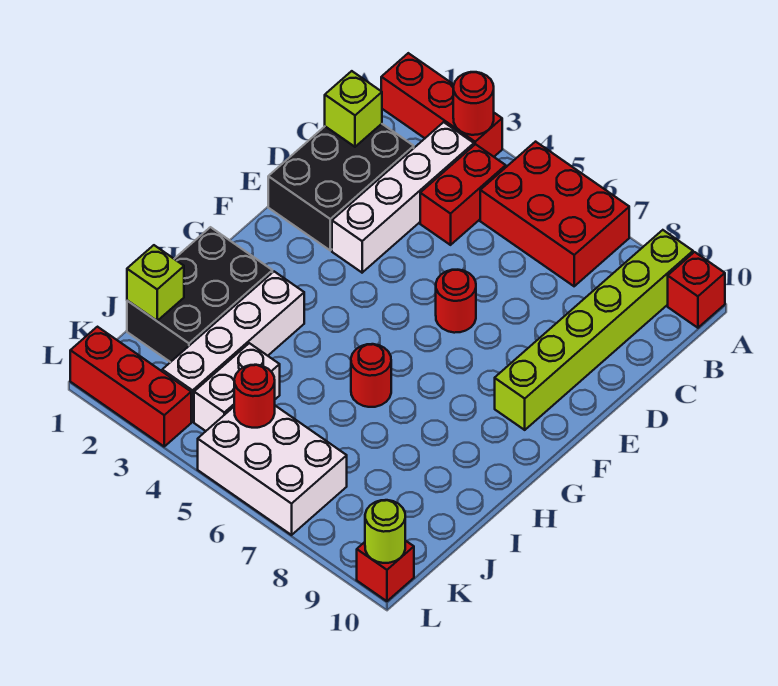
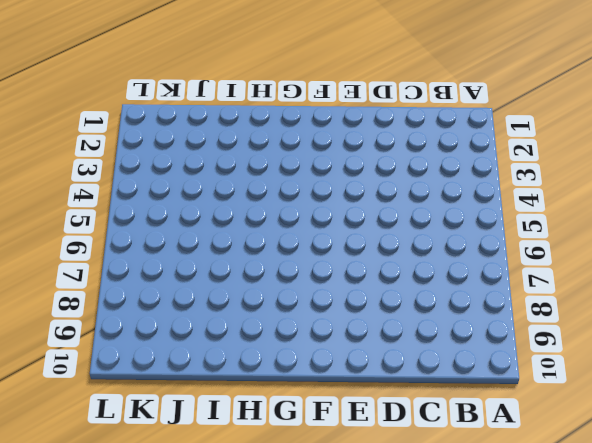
none -> red brick A1:A3 level 1
none -> red brick A5:B7 level 1
none -> lime brick A9:F9 level 1

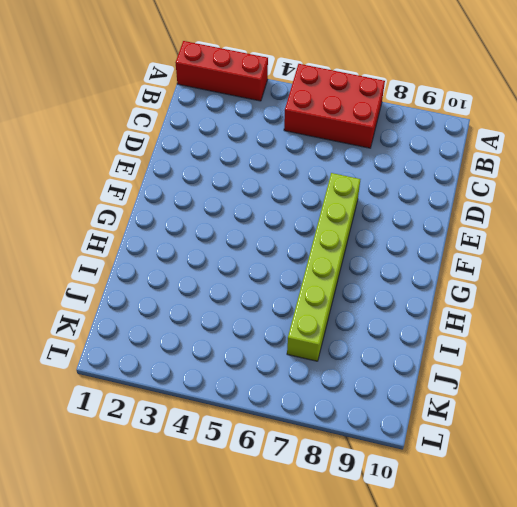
lime brick E7:J7 level 1 -> lime brick A9:F9 level 1
none -> red brick A10 level 1
none -> white brick B3:E3 level 1
none -> red brick B4:C4 level 1

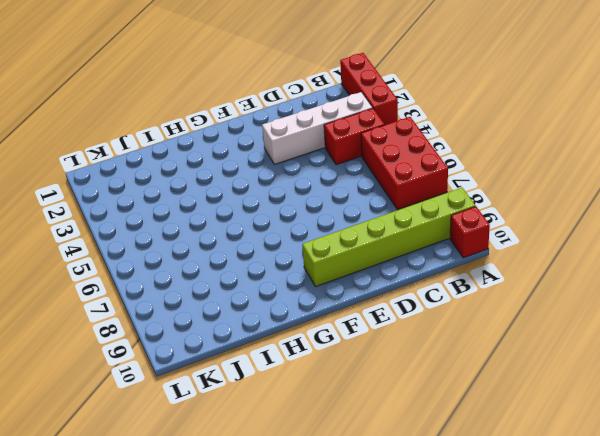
none -> black brick C1:E2 level 1
none -> red round brick E6 level 1
none -> black brick H1:J2 level 1

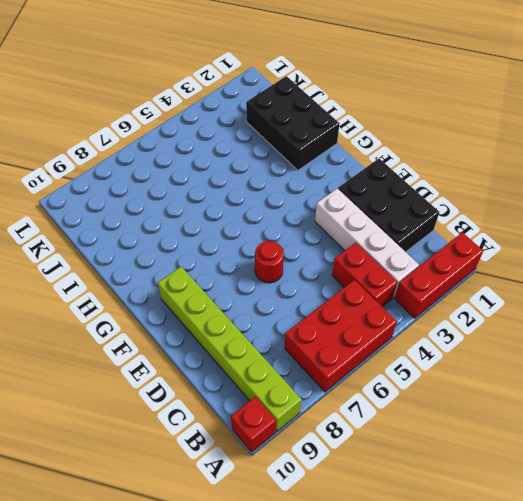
none -> white brick H3:K3 level 1
none -> red round brick H6 level 1
none -> white brick J4:K4 level 1

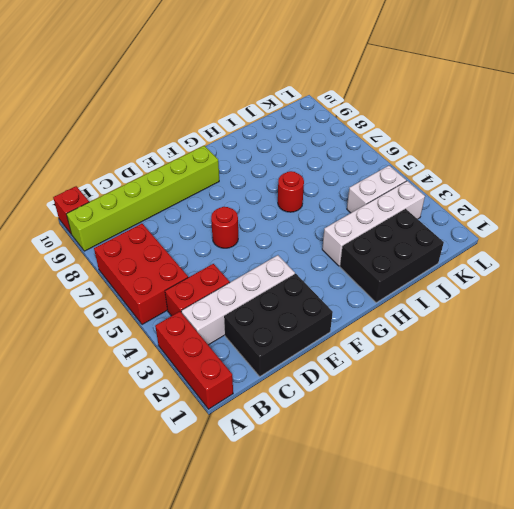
none -> white brick K5:L7 level 1
none -> red brick L1:L3 level 1
none -> red brick L10 level 1

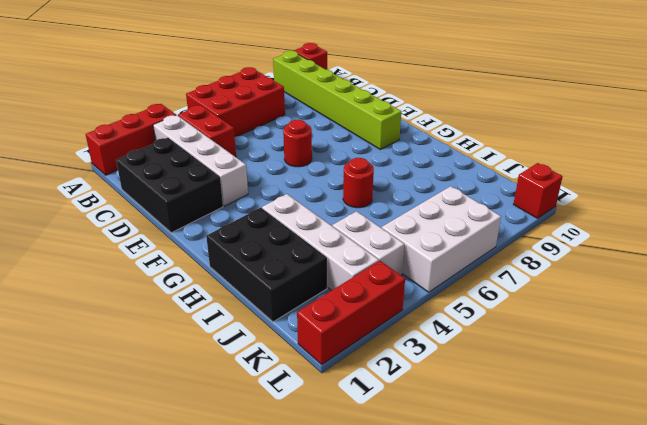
none -> red round brick A3 level 2
none -> lime brick C1 level 2
none -> lime brick J1 level 2

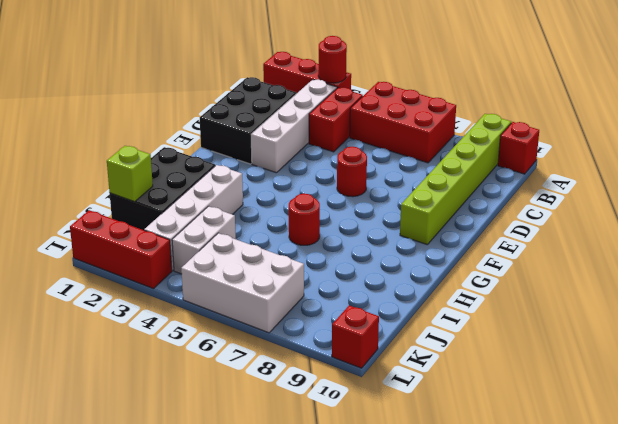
none -> lime brick C1 level 2
none -> red round brick K5 level 2
none -> lime round brick L10 level 2

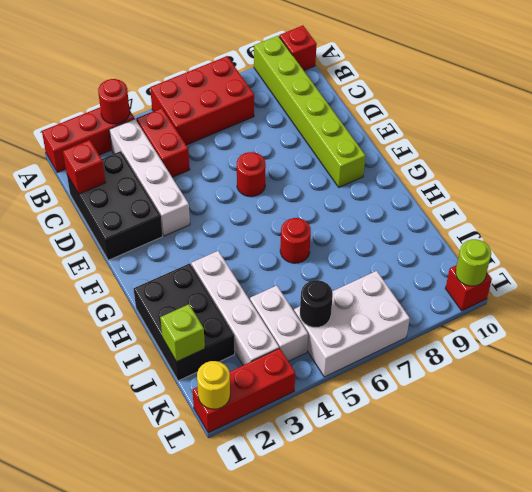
red brick C1 level 2 -> lime brick C1 level 2
black round brick K5 level 2 -> red round brick K5 level 2
yellow round brick L1 level 2 -> none

